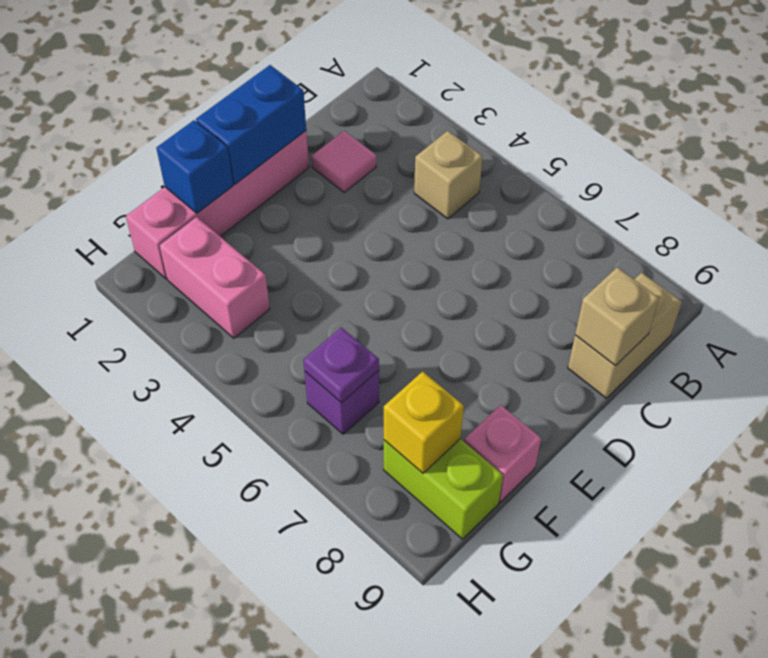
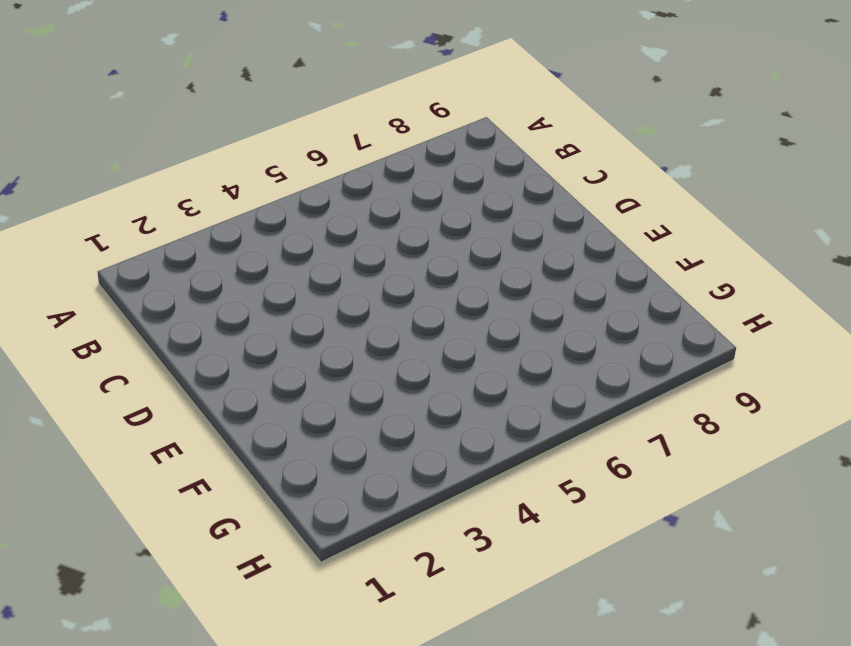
none -> tan brick B4 level 1
none -> tan brick B9:C9 level 1
none -> pink tile C2 level 1

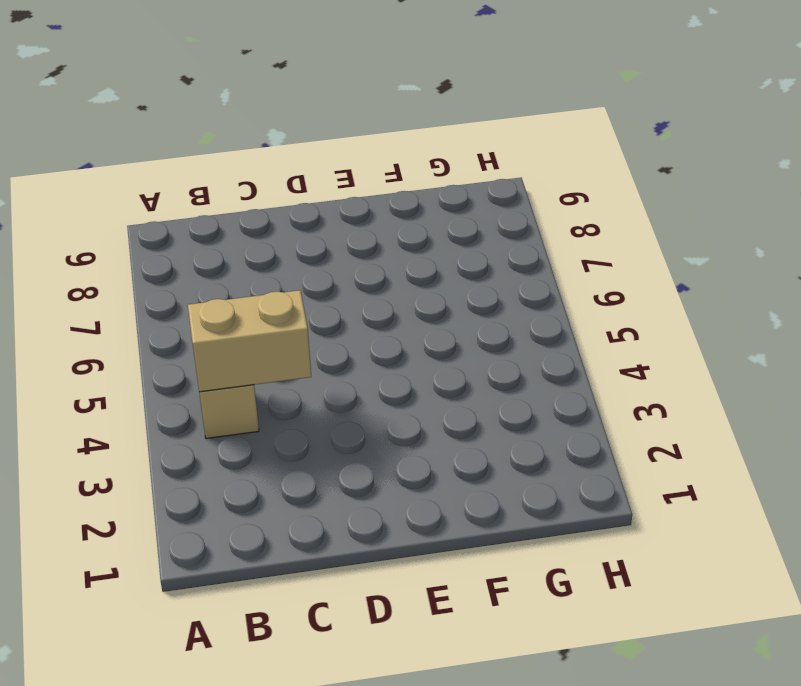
tan brick B4:C4 level 2 -> tan brick B9:C9 level 1
none -> pink tile C2 level 1
none -> pink brick D1:G1 level 1
none -> pink brick F9 level 1

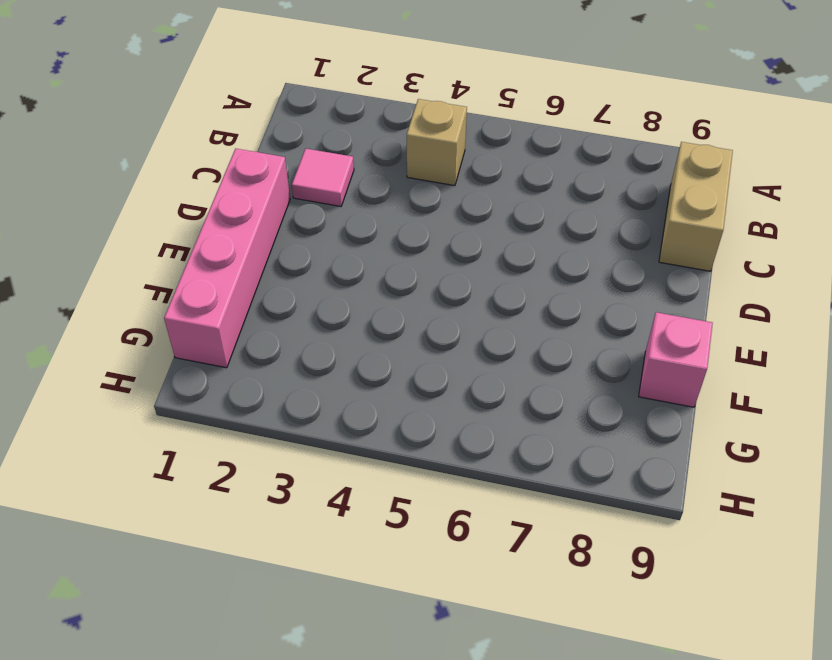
none -> pink brick G2:G3 level 1
none -> purple brick G6 level 1
none -> lime brick G8:G9 level 1

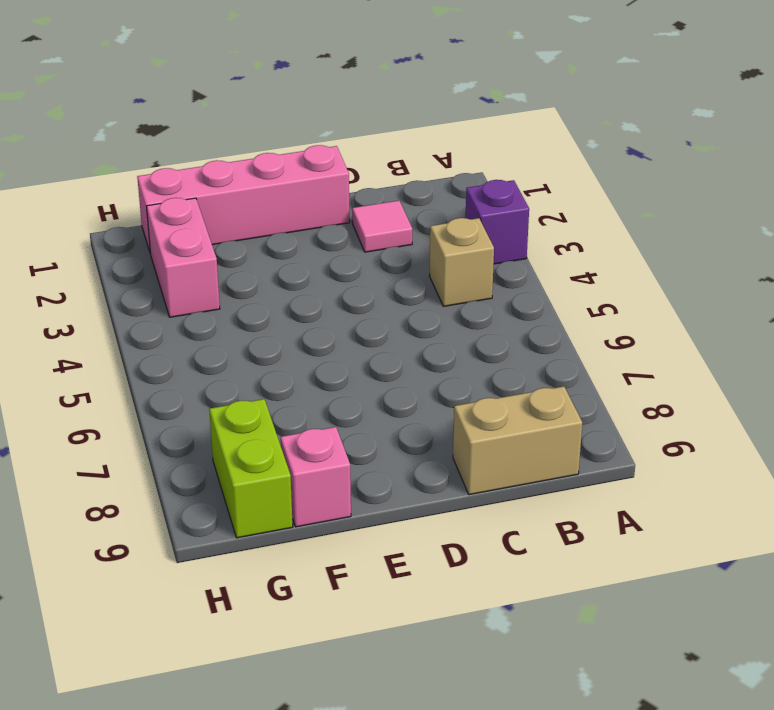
purple brick A3 level 1 -> purple brick G6 level 1
none -> tan brick C9 level 2
none -> blue brick D1:E1 level 2
none -> blue brick F1 level 2

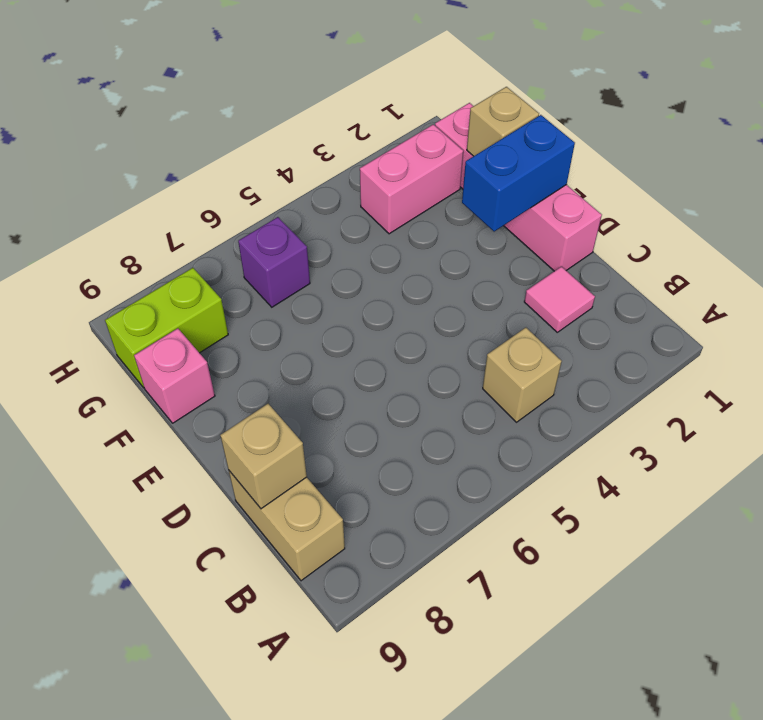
blue brick E1:E2 level 2 -> blue brick D1:E1 level 2
tan brick F1 level 2 -> blue brick F1 level 2
none -> purple plate G6 level 2
none -> yellow brick G8 level 2

